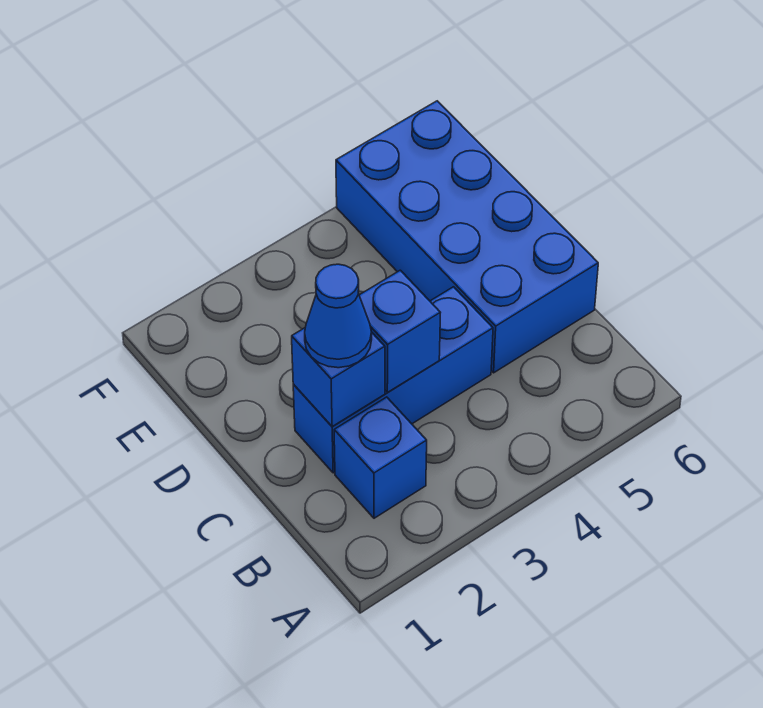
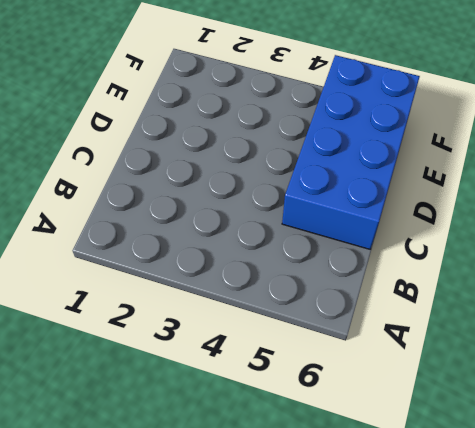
none -> blue brick B2 level 1
none -> blue brick C2:C4 level 1

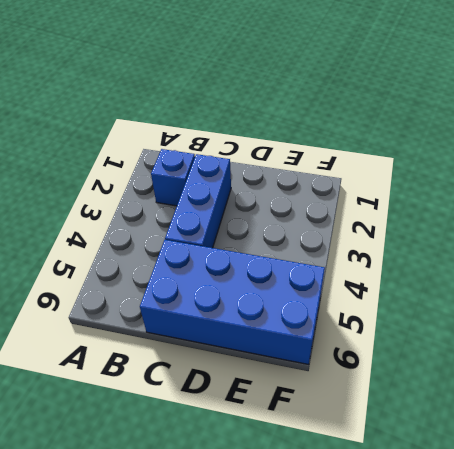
none -> blue brick C2 level 2
none -> blue brick C3 level 2

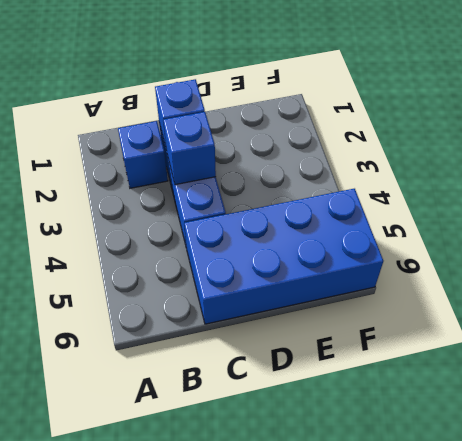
none -> blue cone C2 level 3

